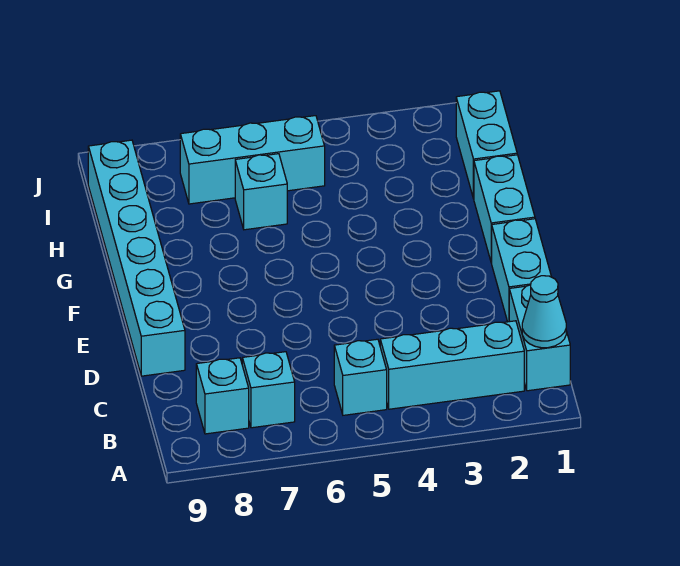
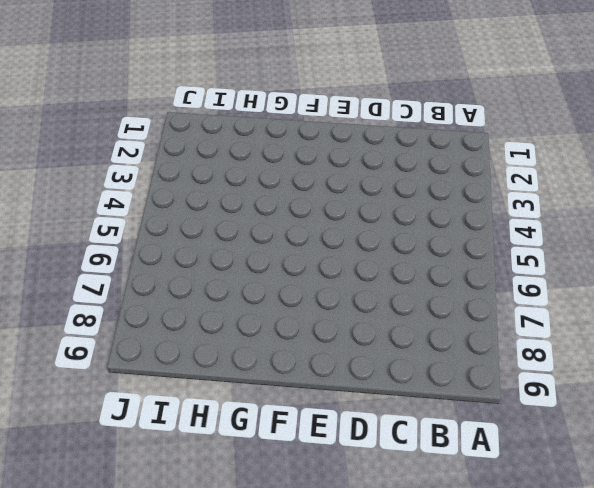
none -> cyan brick B1:C1 level 1
none -> cyan brick B2:B4 level 1
none -> cyan brick B5 level 1

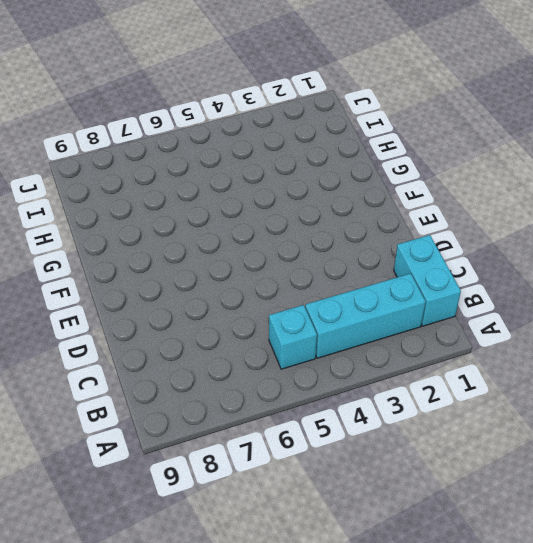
none -> cyan brick B7 level 1
none -> cyan brick B8 level 1
none -> cyan brick D1:E1 level 1

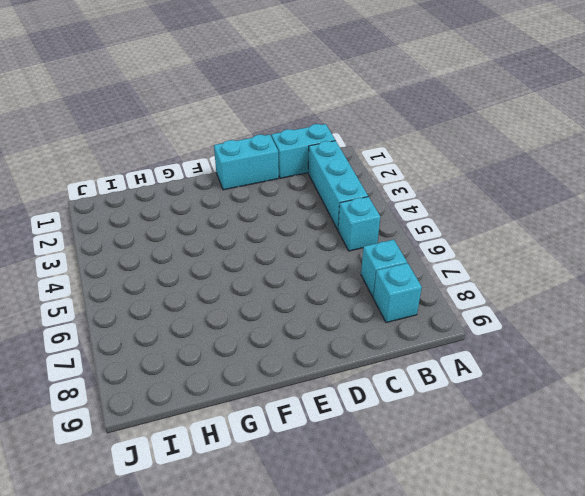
none -> cyan brick D9:I9 level 1
none -> cyan brick F1:G1 level 1
none -> cyan brick H1:I1 level 1

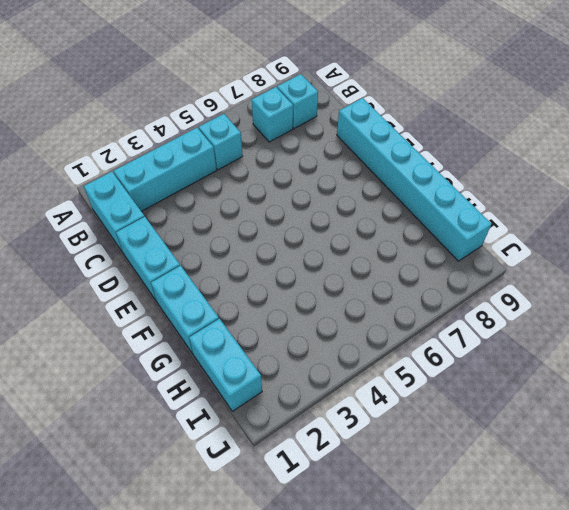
none -> cyan brick H6 level 1
none -> cyan brick I5:I7 level 1
none -> cyan cone B1 level 2

